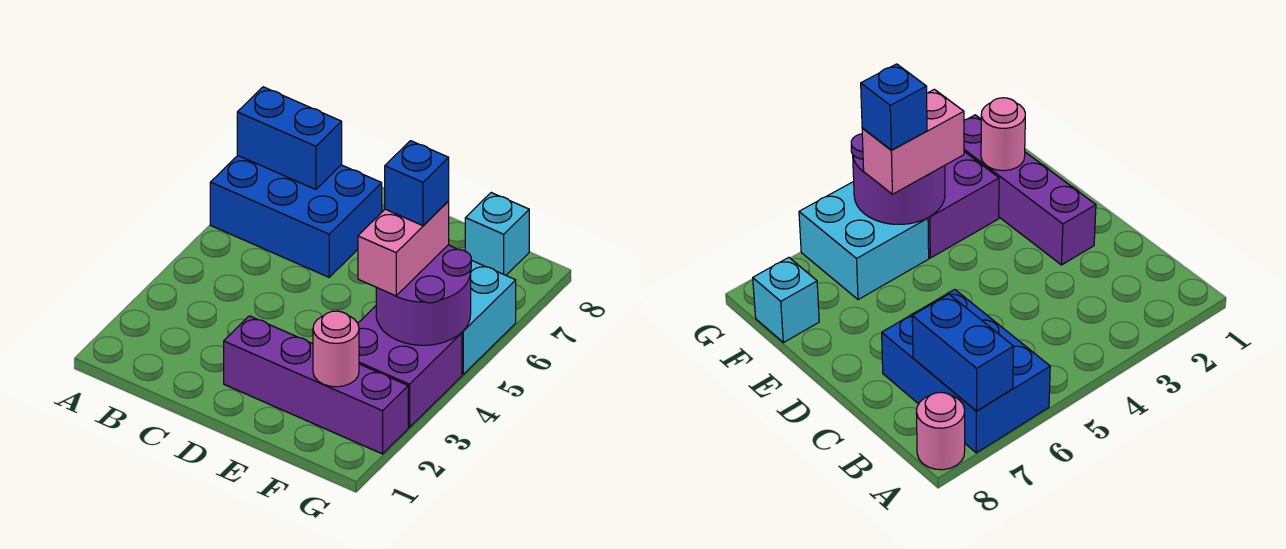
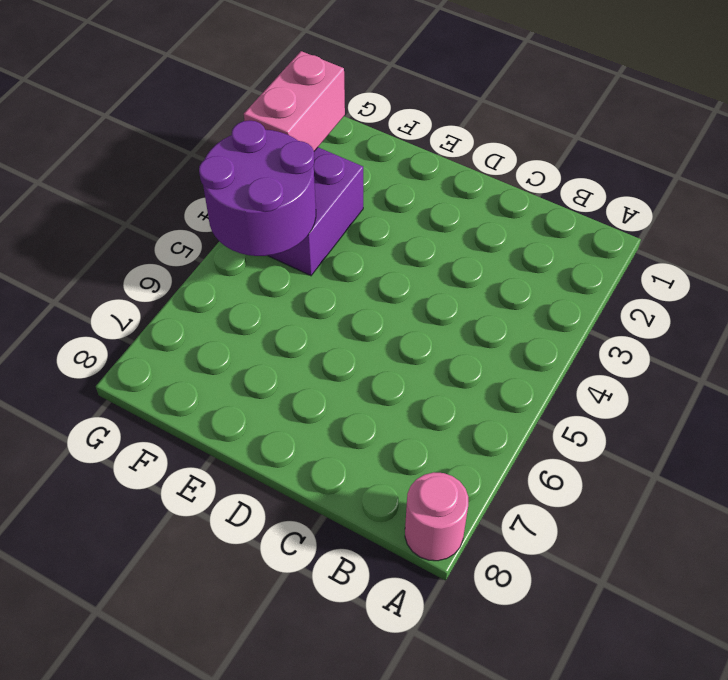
pink brick G2:G3 level 2 -> pink brick F4:F5 level 3
none -> blue brick A6:C7 level 1
none -> purple brick D2:G2 level 1

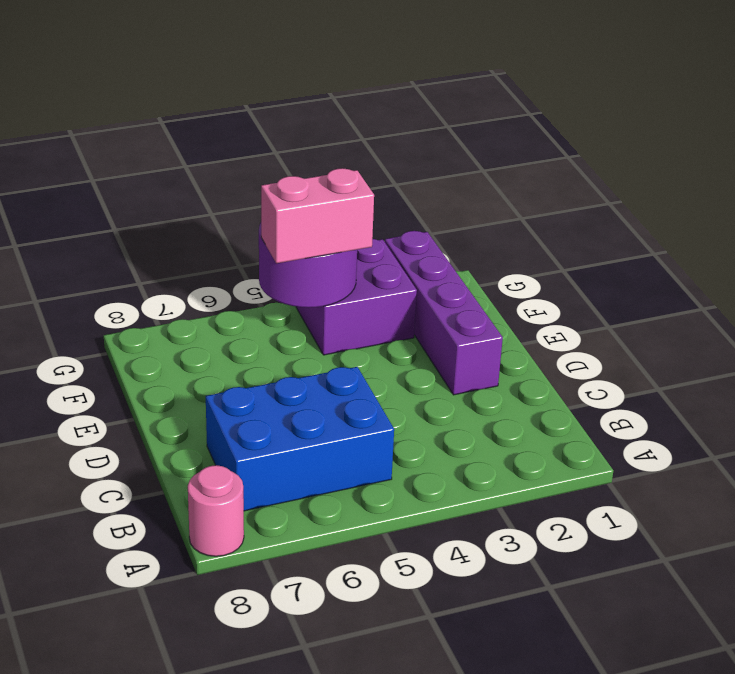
blue brick B5:C7 level 1 -> blue brick A6:C7 level 1
none -> cyan brick F5:G6 level 1
none -> cyan brick F8 level 1

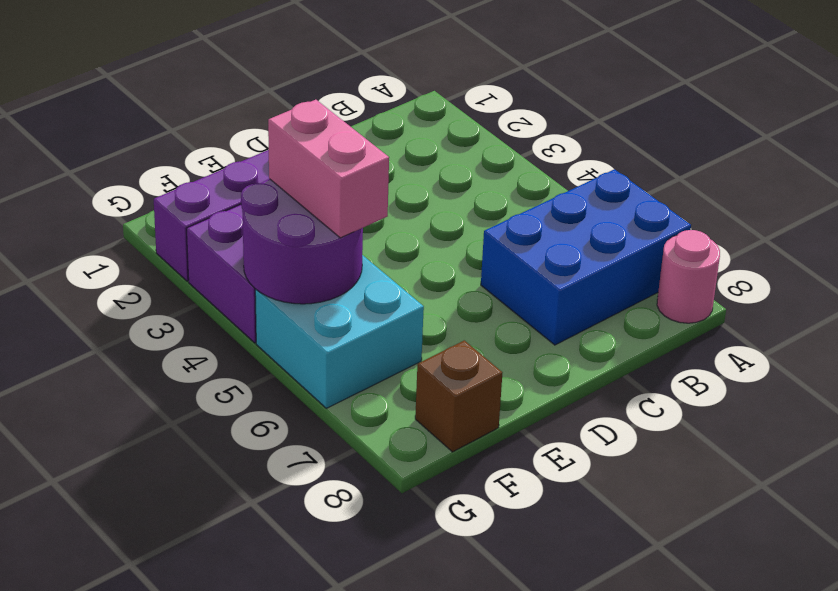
brown brick F8 level 1 -> cyan brick F8 level 1
none -> blue brick A7:B7 level 2
none -> pink round brick F2 level 2

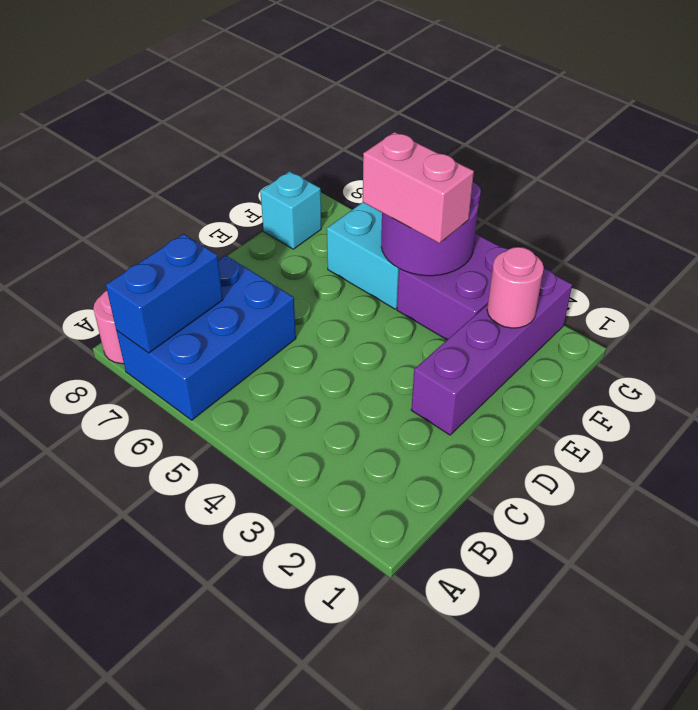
none -> blue brick F5 level 4

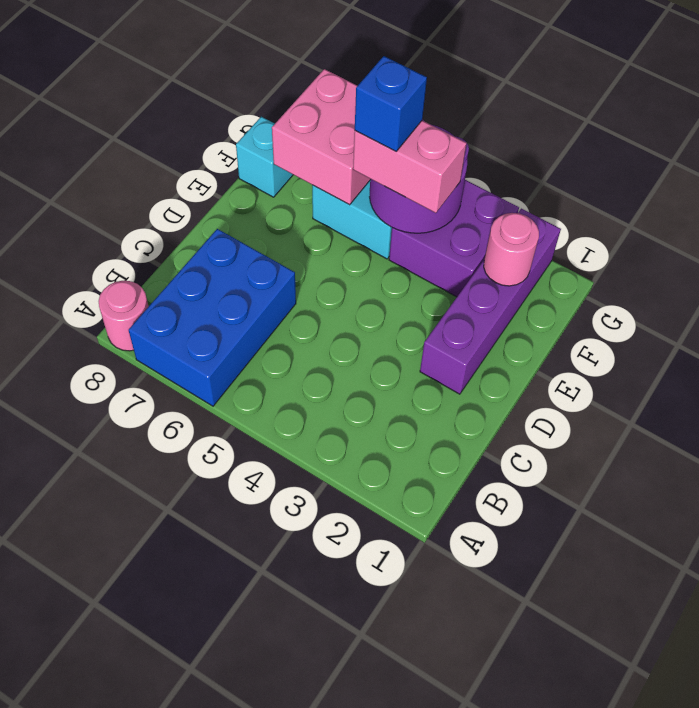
pink brick F6:G7 level 2 -> none
none -> blue brick A7:B7 level 2

